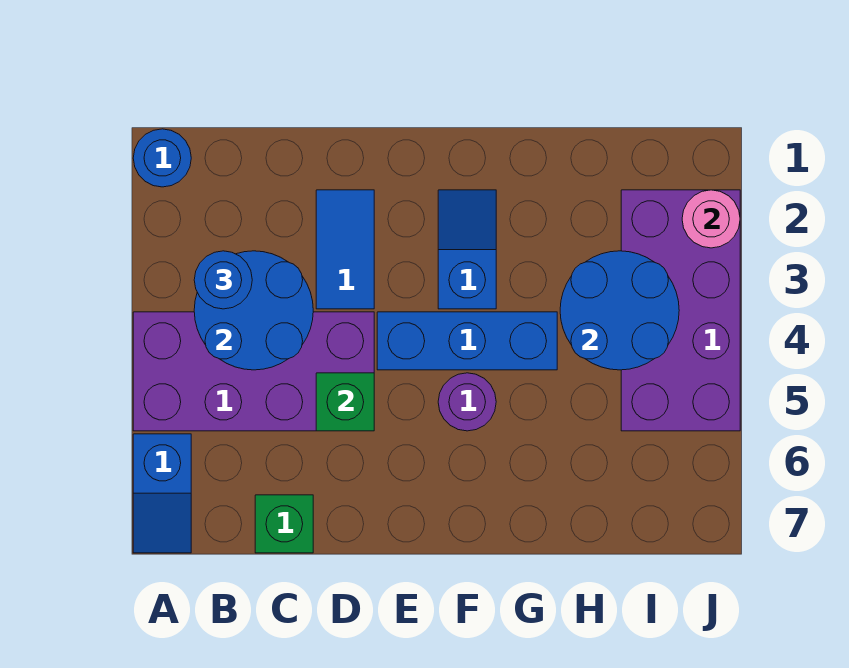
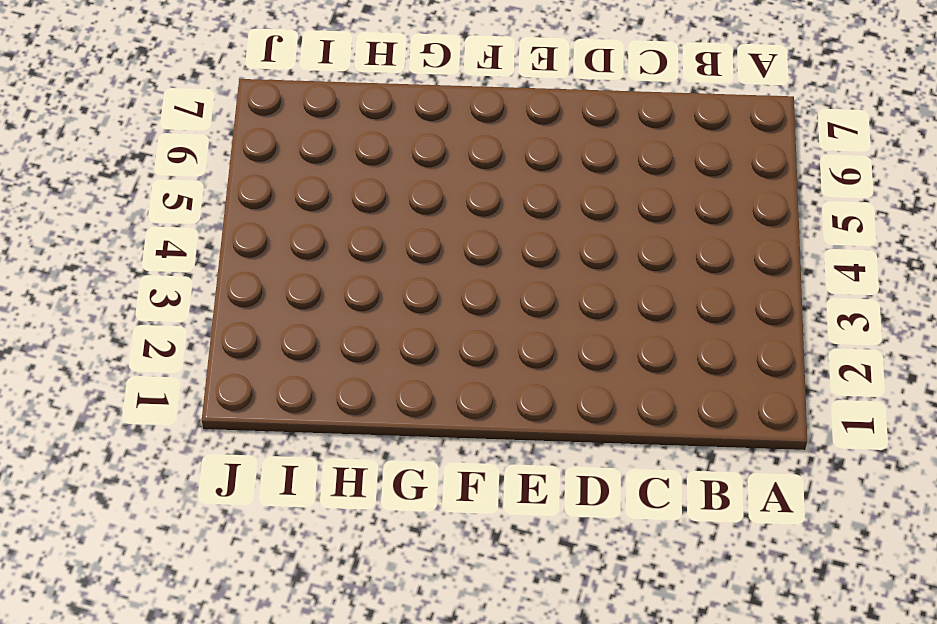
none -> blue round brick A1 level 1
none -> purple brick A4:D5 level 1
none -> blue slope A6:A7 level 1 top 6

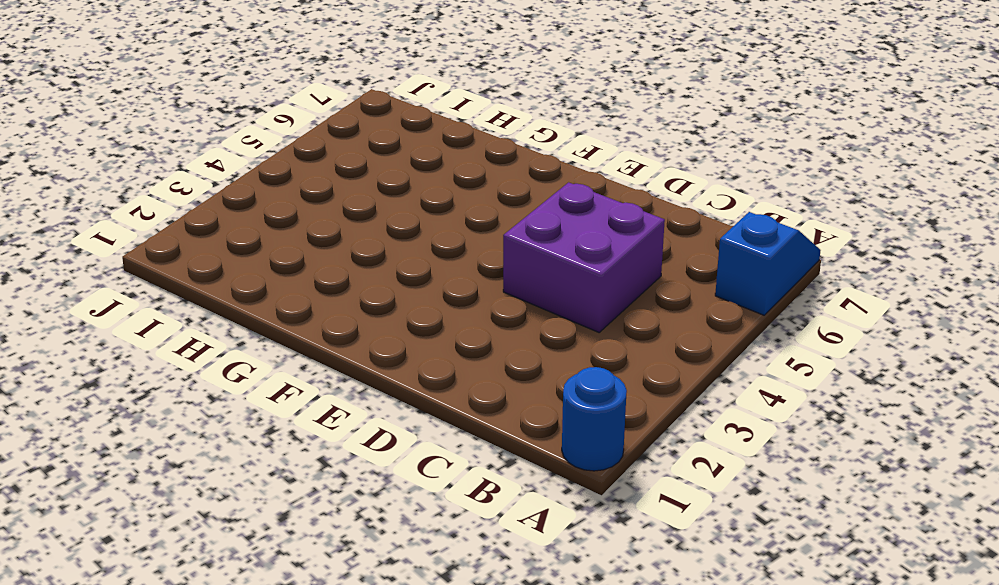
purple brick C4:D5 level 1 -> purple brick A4:D5 level 1
none -> green brick C7 level 1
none -> blue tile D2:D3 level 1
none -> blue brick E4:G4 level 1

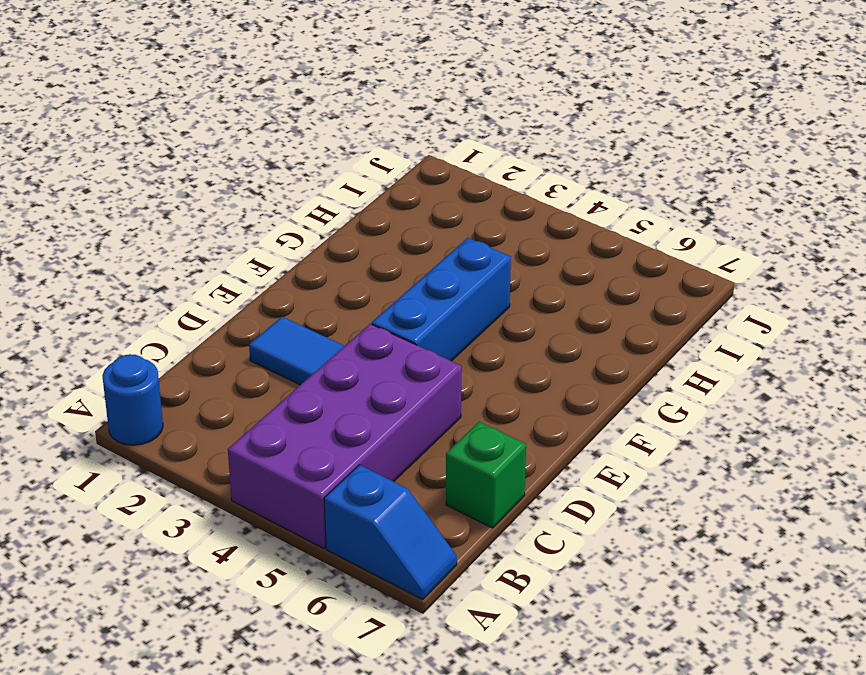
none -> blue slope F2:F3 level 1 top 3
none -> purple round brick F5 level 1
none -> purple brick I2:J5 level 1

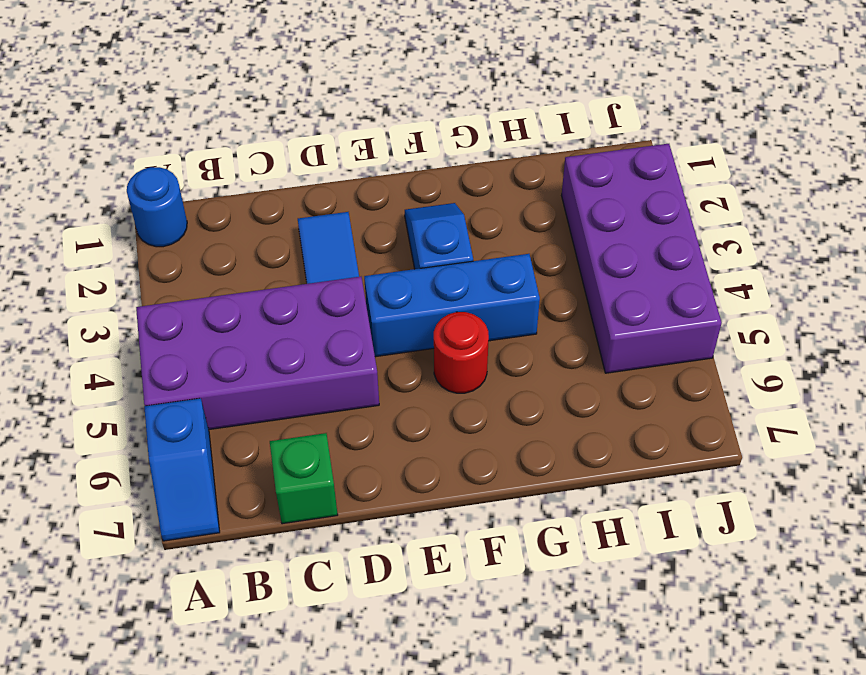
red round brick F5 level 1 -> purple round brick F5 level 1
none -> blue round brick B3:C4 level 2
none -> green brick D5 level 2
none -> blue round brick H3:I4 level 2

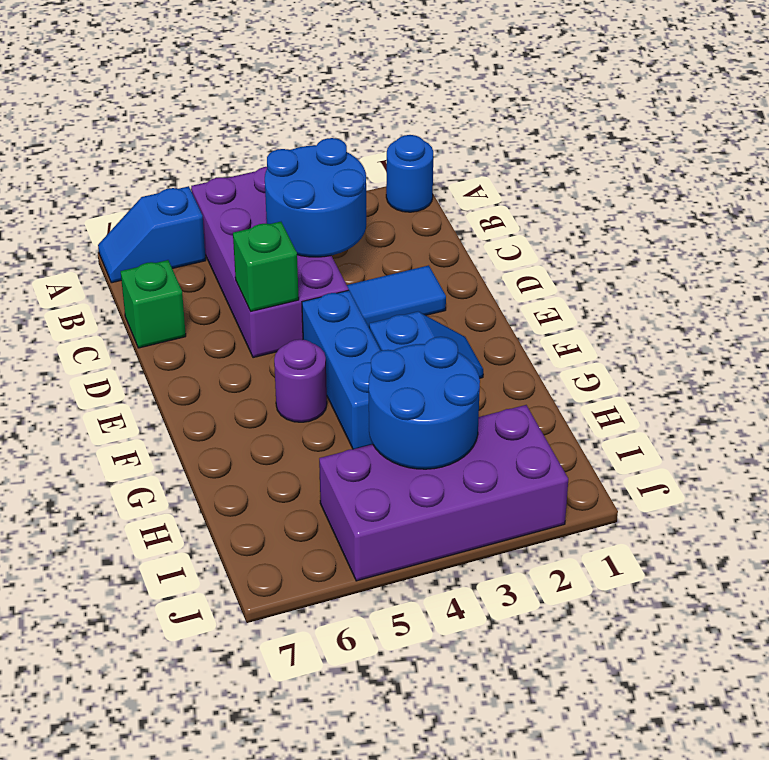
none -> pink round brick J2 level 2
none -> blue round brick B3 level 3

